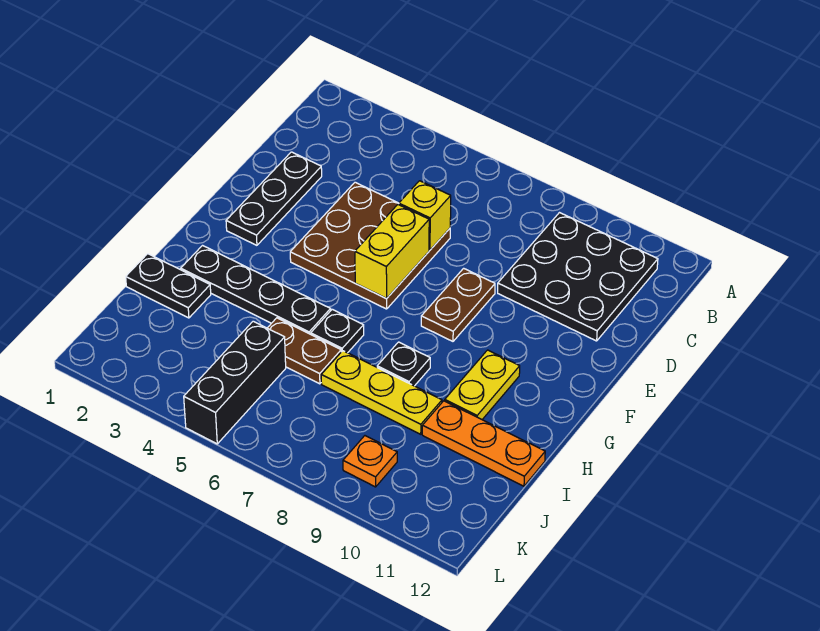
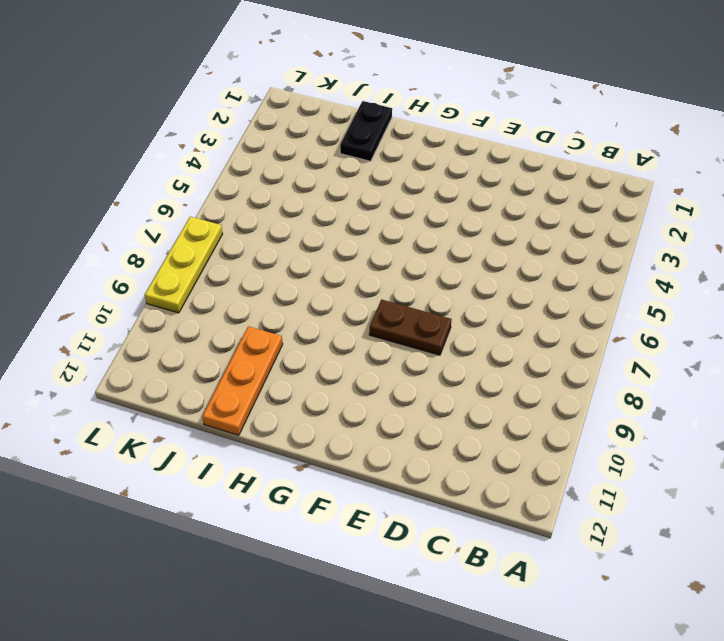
yellow plate L7:L9 level 1 -> yellow plate I7:I9 level 1
none -> black plate B9:D11 level 1
none -> black plate D2:F2 level 1
none -> brown plate D4:F6 level 1

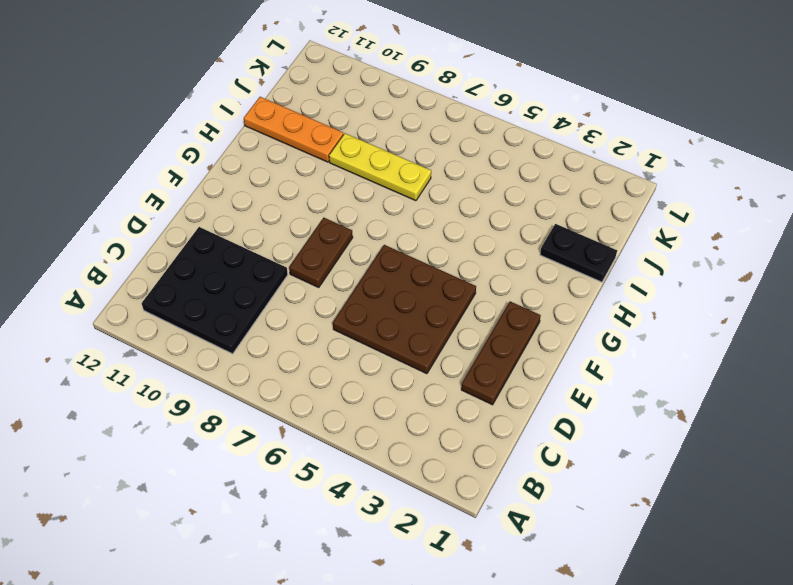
brown plate D2:F2 level 1 -> black plate D2:F2 level 1
none -> yellow plate G10:H10 level 1
none -> black plate H2:H5 level 1
none -> black plate H6 level 1

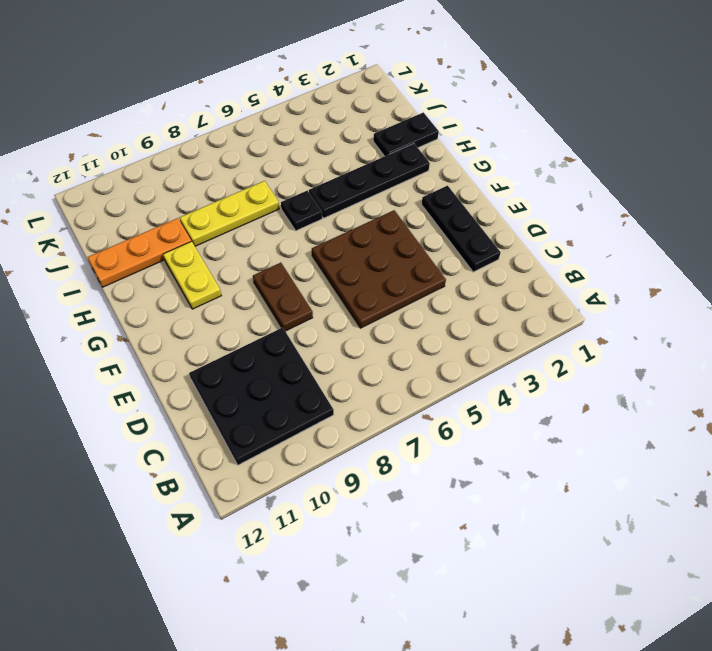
none -> black plate H8 level 1
none -> brown plate I5:I6 level 1
none -> black brick J5:L5 level 1

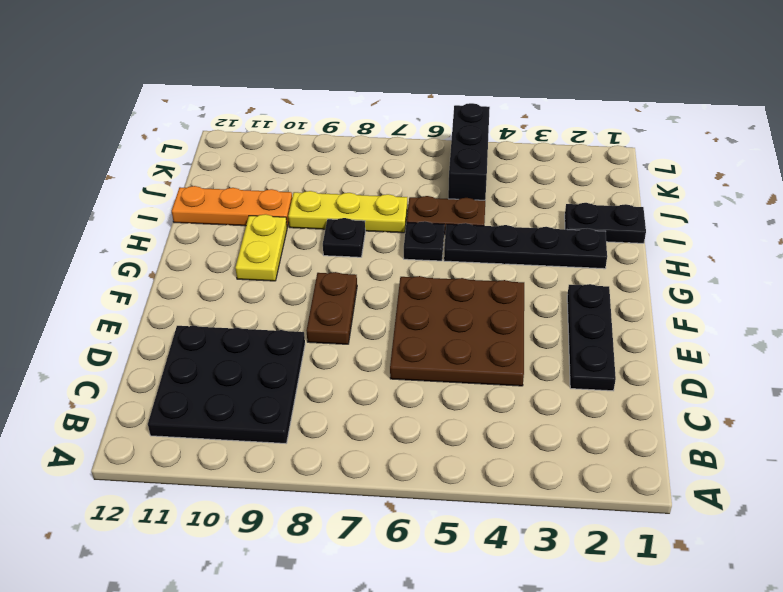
none -> orange plate K9 level 1
none -> yellow brick D6 level 2
none -> yellow brick E6:F6 level 2

